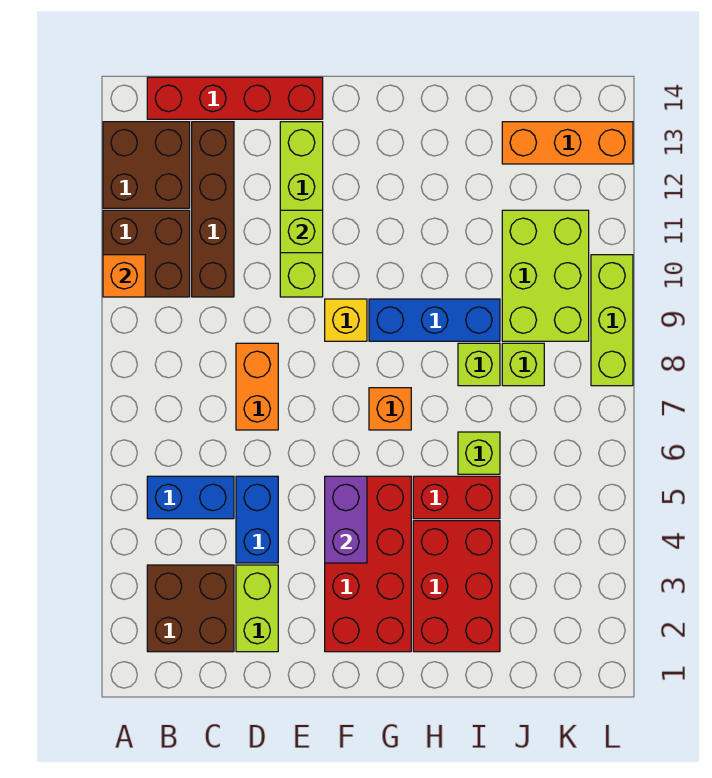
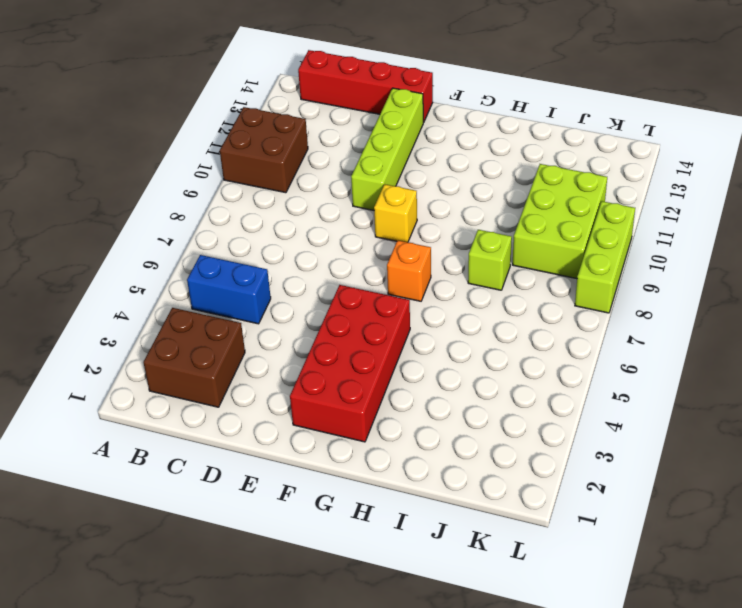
none -> brown brick A12:B13 level 1
none -> brown brick C10:C13 level 1
none -> lime brick D2:D3 level 1

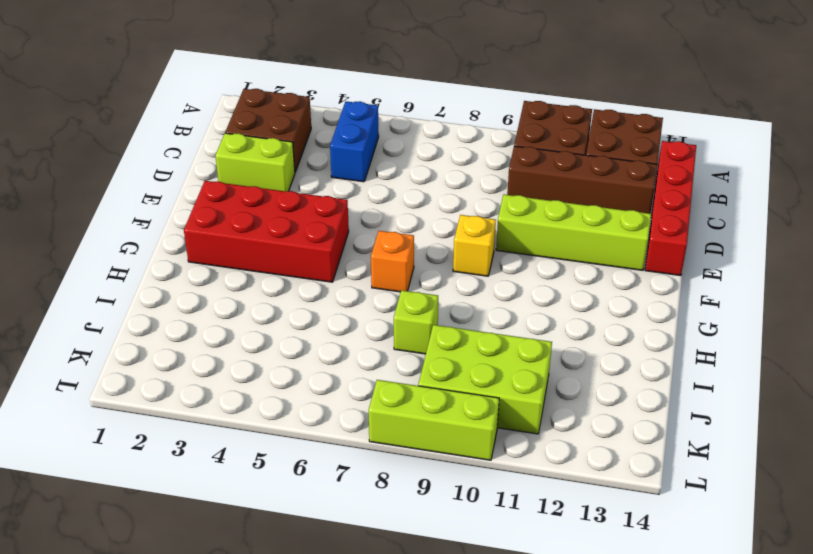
none -> blue brick D4:D5 level 1
none -> orange brick D7:D8 level 1
none -> blue brick G9:I9 level 1

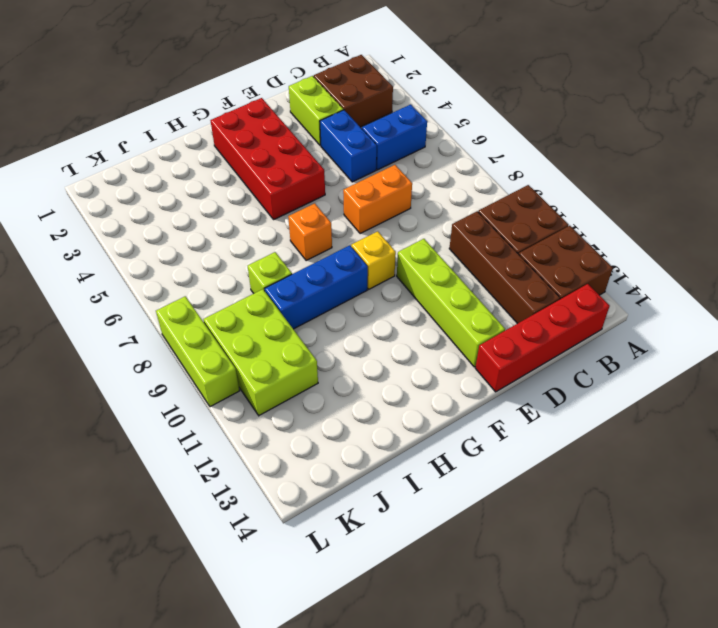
orange brick D7:E7 level 1 -> orange brick D7:D8 level 1
none -> red brick H2:I4 level 1
none -> red brick H5:I5 level 1
none -> lime brick I6 level 1

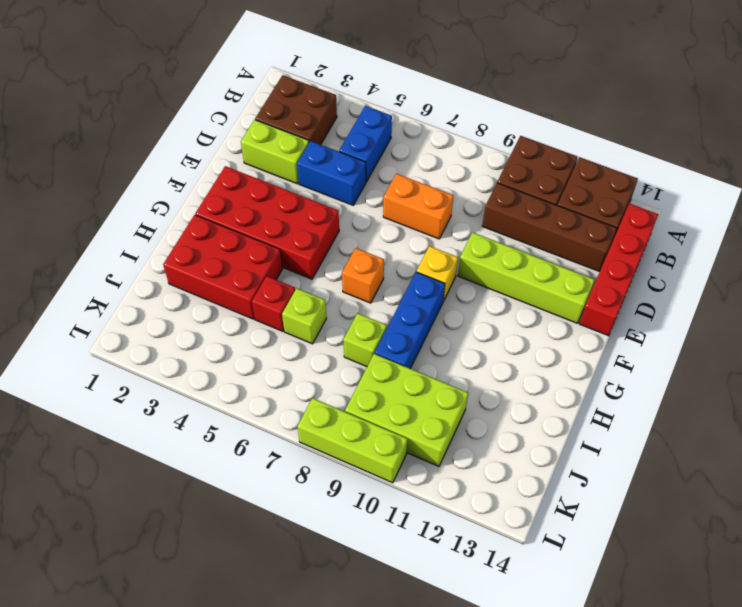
red brick I5 level 1 -> red brick H5:I5 level 1
none -> lime brick J8 level 1
none -> orange brick J13:L13 level 1
none -> orange brick A10 level 2

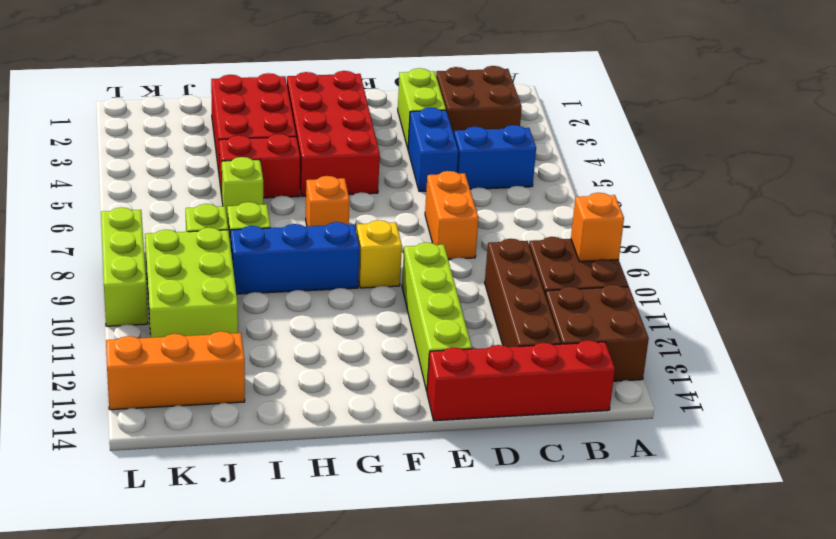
none -> lime brick E11 level 2
none -> purple brick F4:F5 level 2

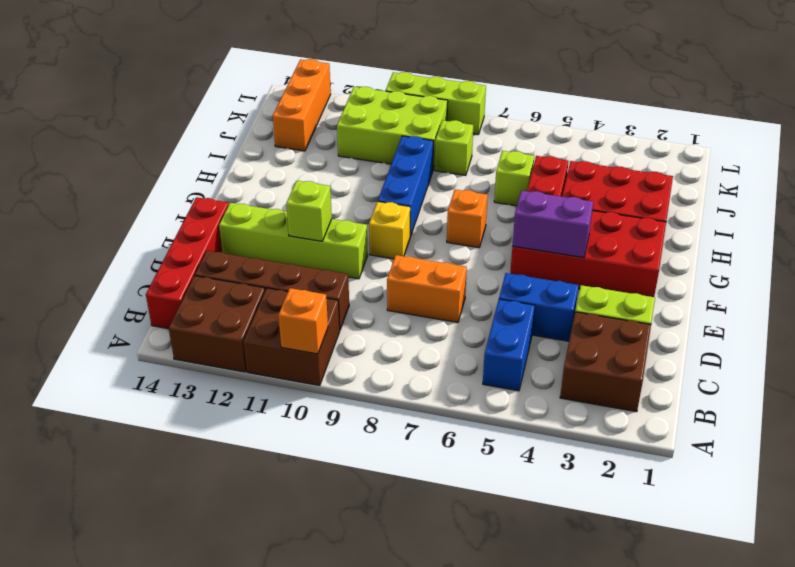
none -> lime brick I8 level 1

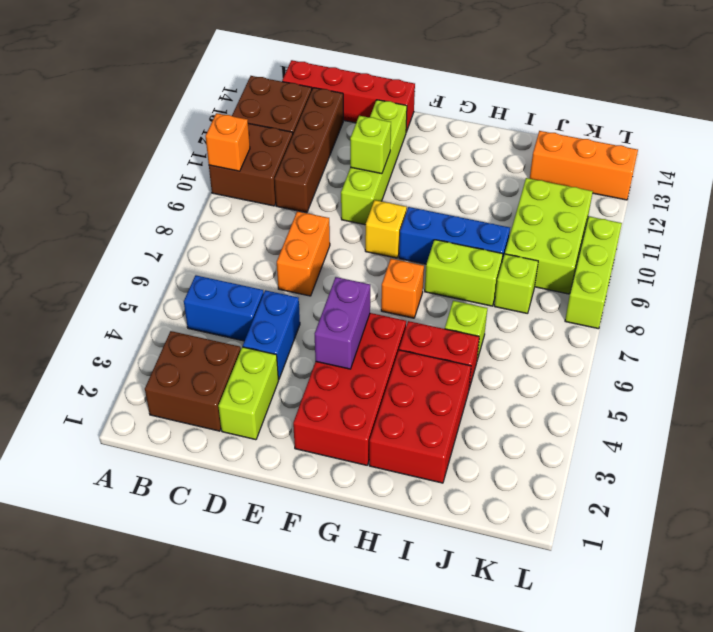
lime brick H8:I8 level 1 -> lime brick I8 level 1

